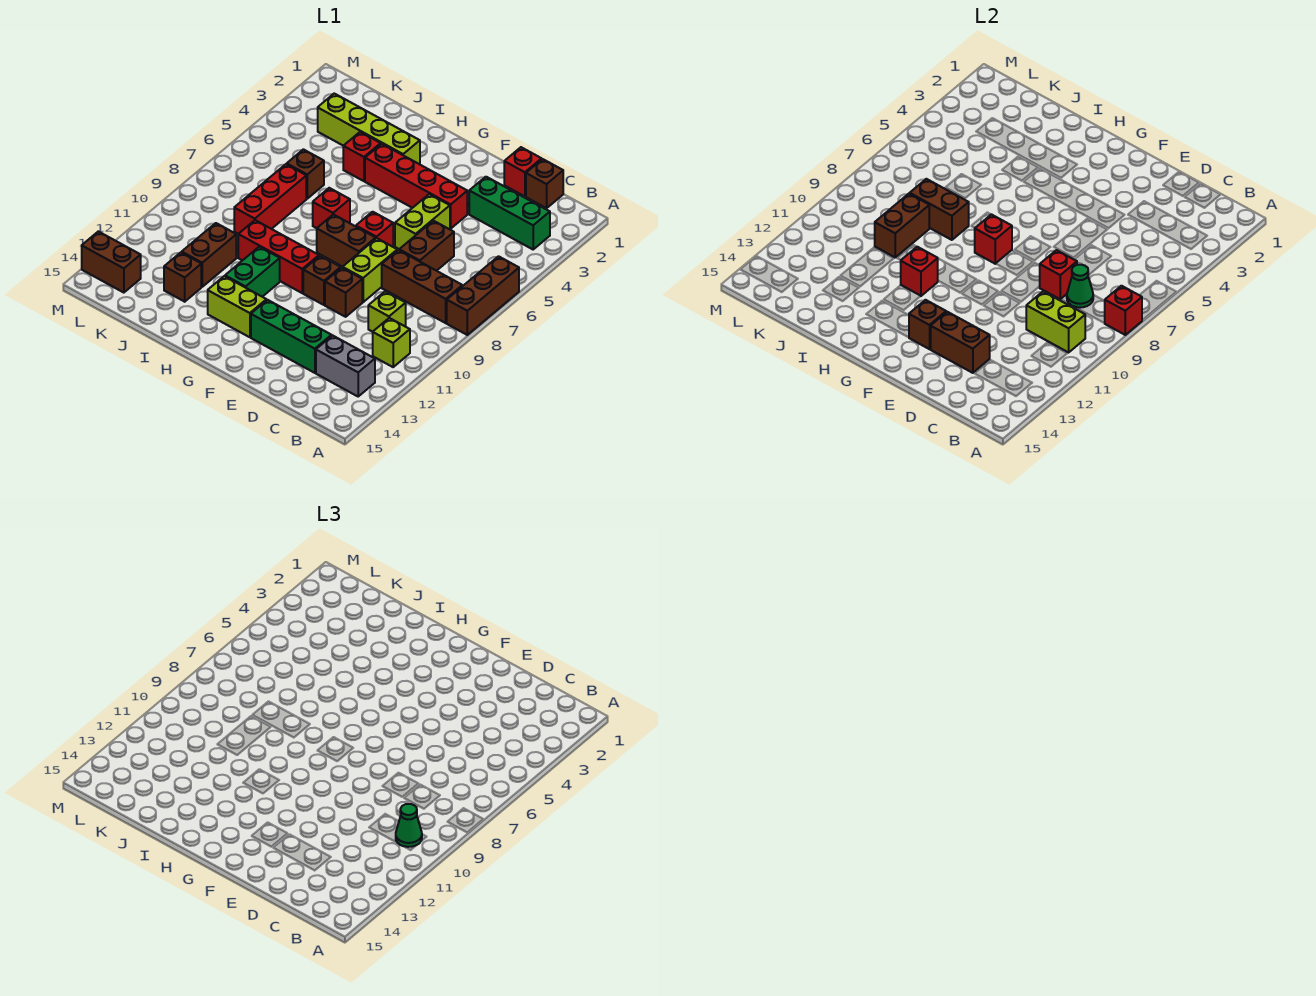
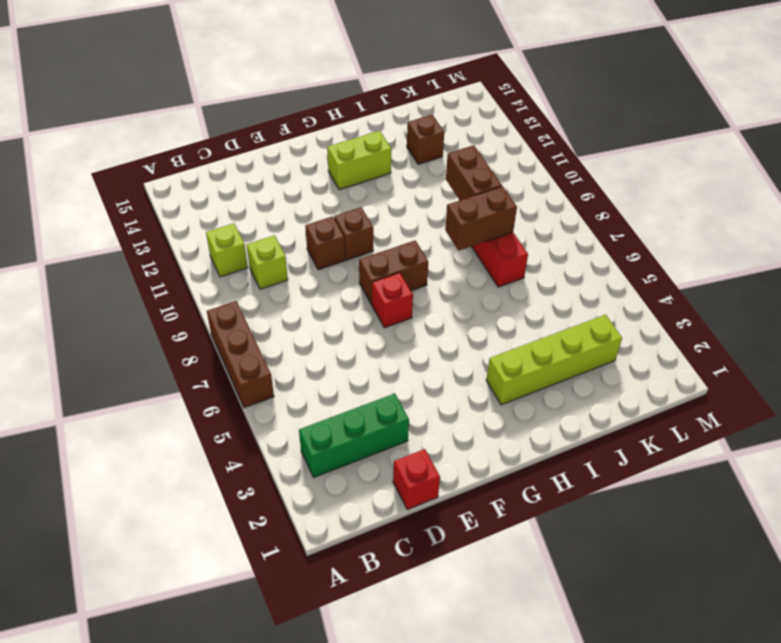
none -> brown brick B8:D8 level 1
none -> grey brick B13:C13 level 1
none -> brown brick C1 level 1
none -> brown brick D6:D7 level 1

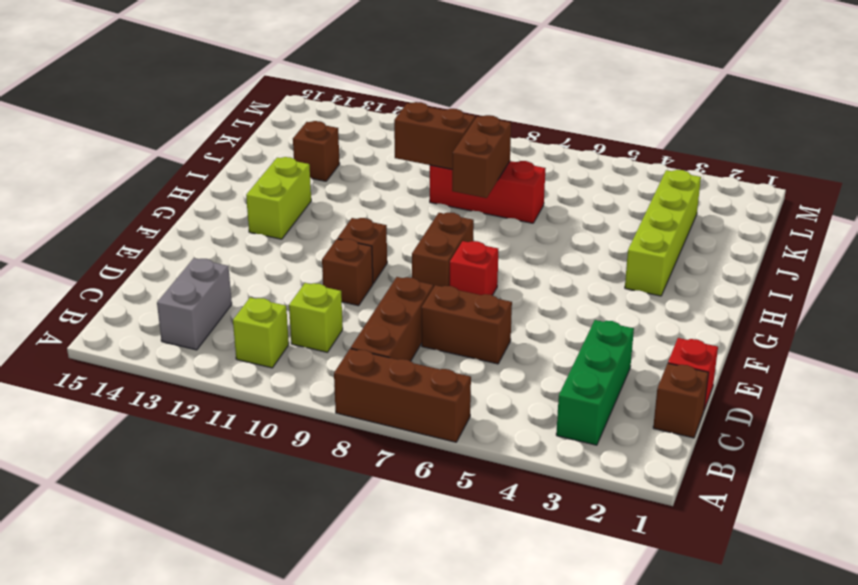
none -> green brick D13:F13 level 1
none -> red brick E4:H4 level 1
none -> lime brick E5:E6 level 1
none -> lime brick E8:E9 level 1

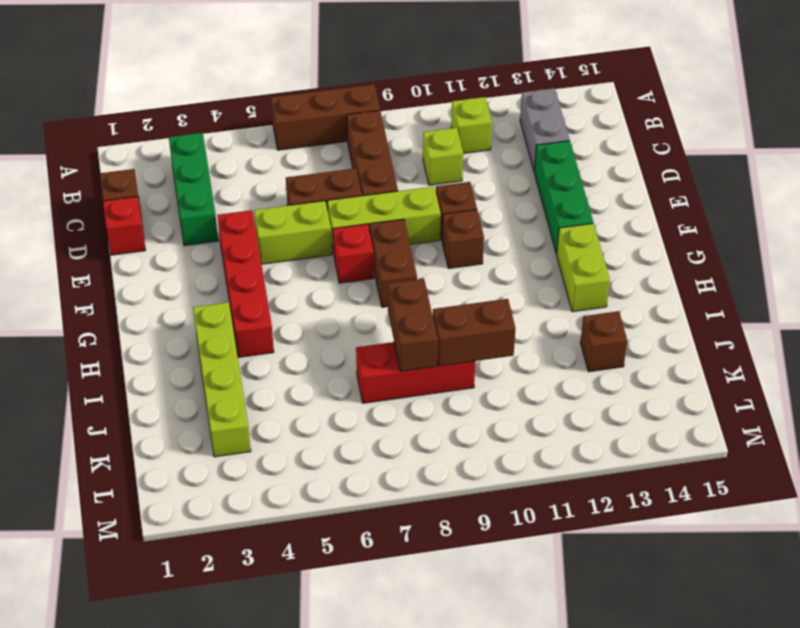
lime brick E7:E9 level 1 -> lime brick E8:E9 level 1
none -> red brick G10:I10 level 1
none -> red brick H7 level 1
none -> green brick H11:H12 level 1
none -> red brick I4 level 1

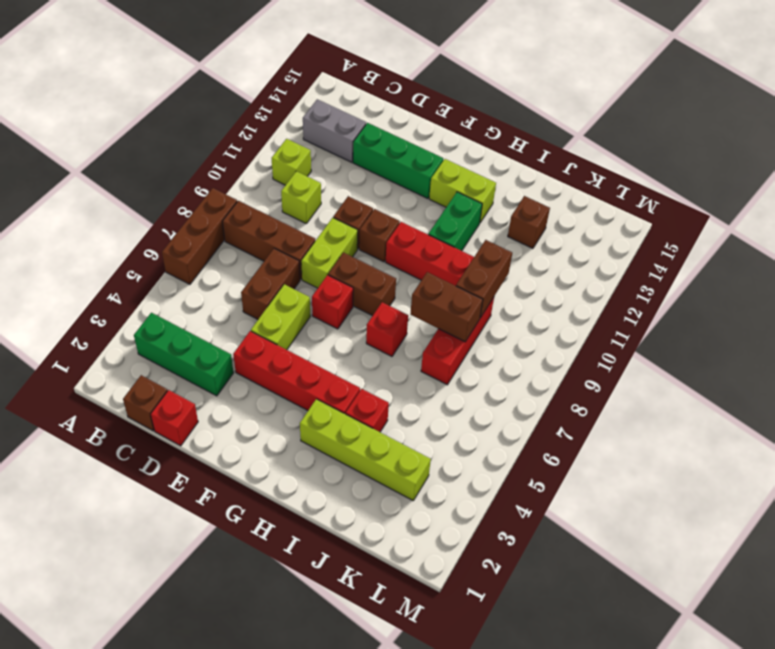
none -> brown brick J6 level 1
none -> brown brick J11:J12 level 1
none -> brown brick L14:M14 level 1
none -> red brick A8 level 2

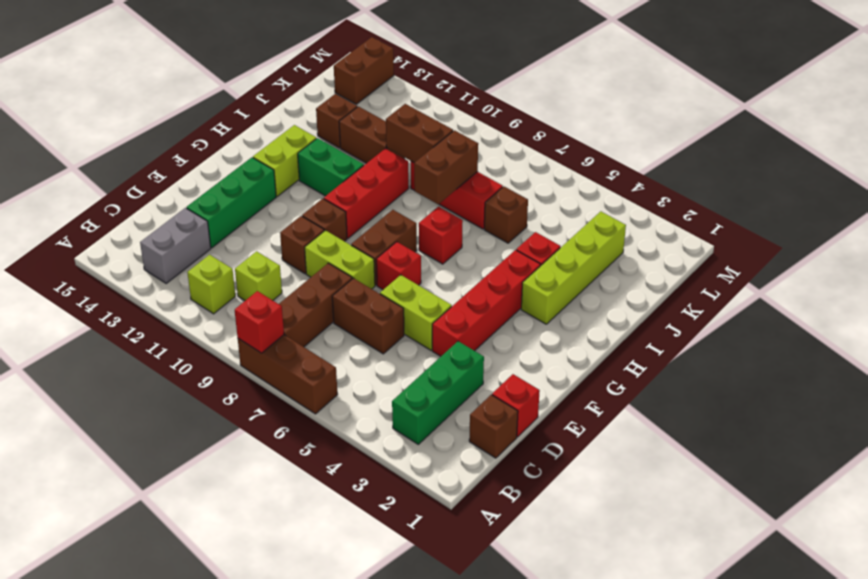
none -> lime brick B10:C10 level 2
none -> green cone C8 level 2
none -> red brick D8 level 2
none -> brown brick D13:E13 level 2

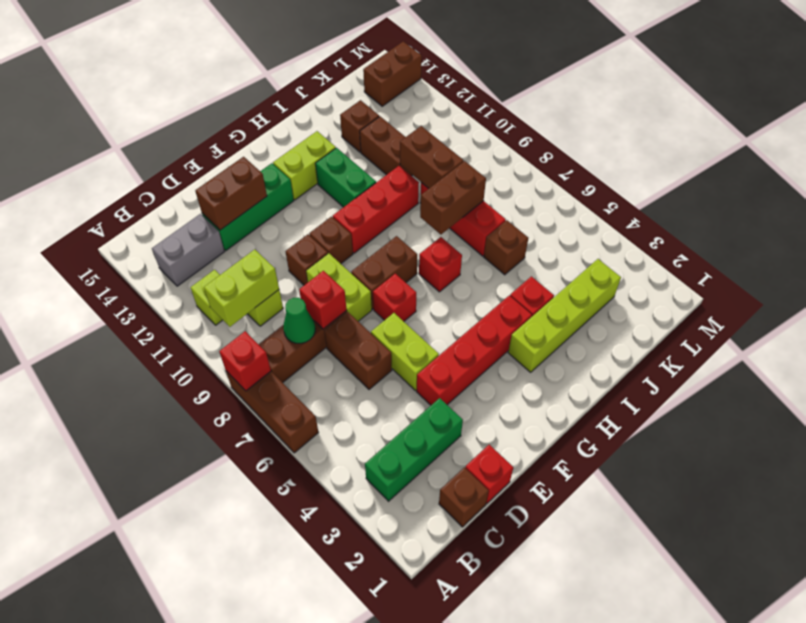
none -> brown brick F13 level 2
none -> red brick G8 level 2
none -> red brick H11 level 2
none -> green cone B10 level 3

